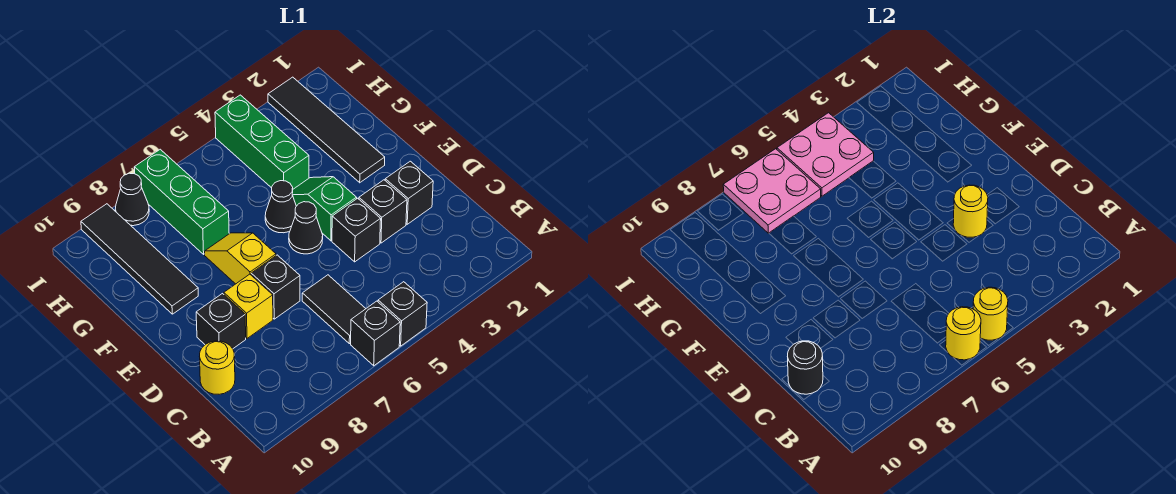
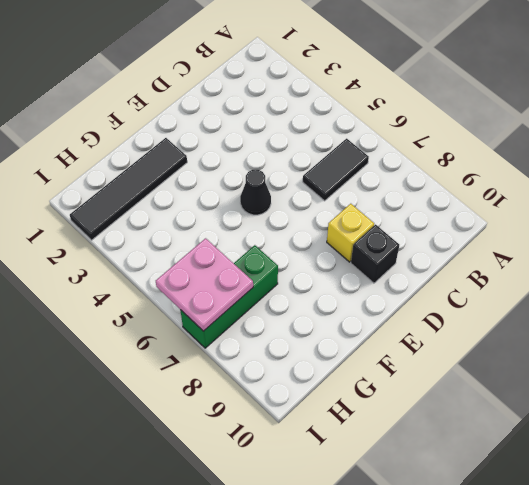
none -> black brick A5 level 1
none -> black brick A6 level 1
none -> yellow round brick C10 level 1

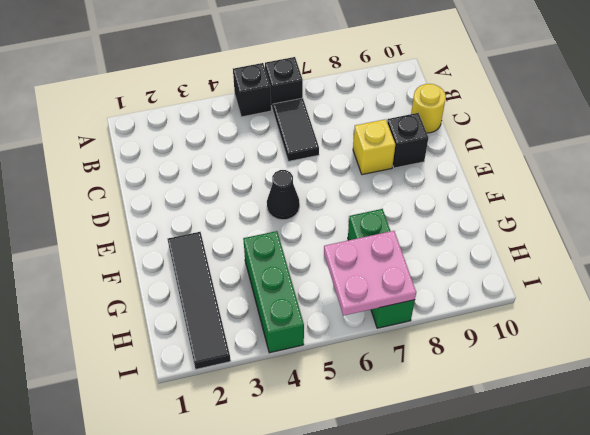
none -> black brick D2 level 1
none -> black brick D3 level 1
none -> black brick D4 level 1

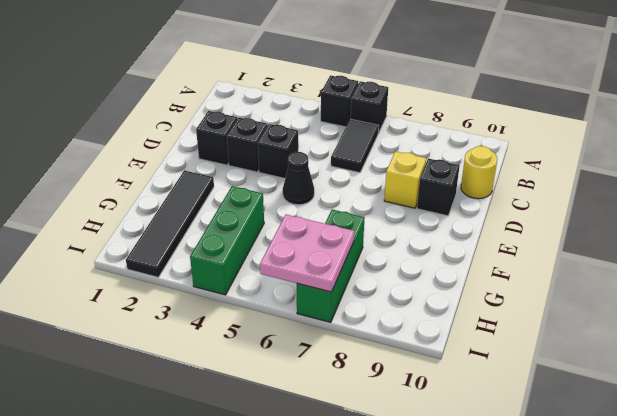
none -> black brick D7 level 1
none -> green slope E4:F4 level 1 top E
none -> yellow slope E7:F7 level 1 top E

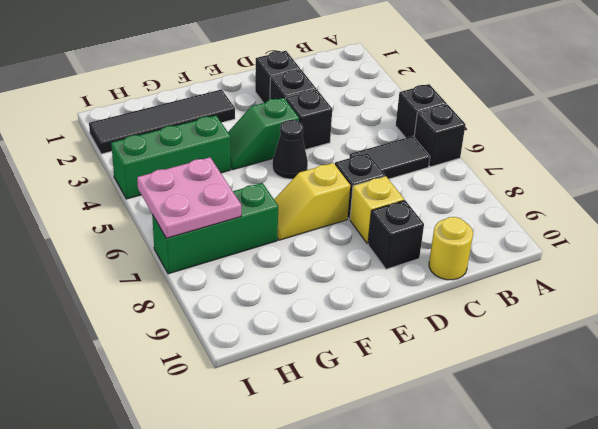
none -> black cone F5 level 1
none -> black tile F9:I9 level 1
none -> black cone I8 level 1

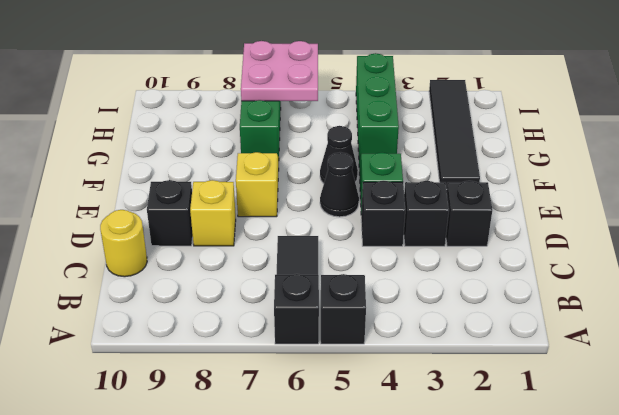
none -> black brick D7 level 1
none -> black tile F9:I9 level 1
none -> black cone I8 level 1

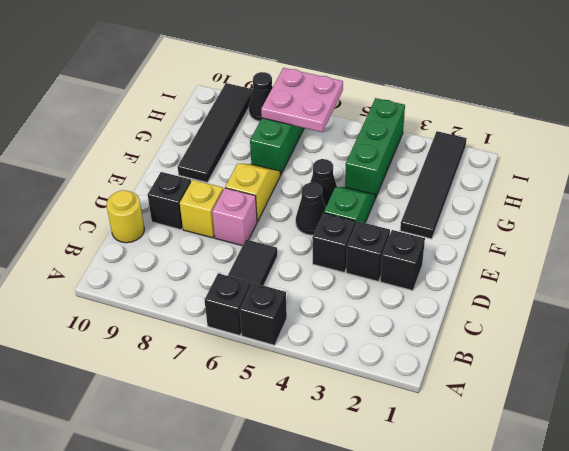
pink brick D7 level 1 -> black brick D7 level 1
none -> yellow round brick A5 level 2
none -> yellow round brick A6 level 2
none -> black round brick C10 level 2

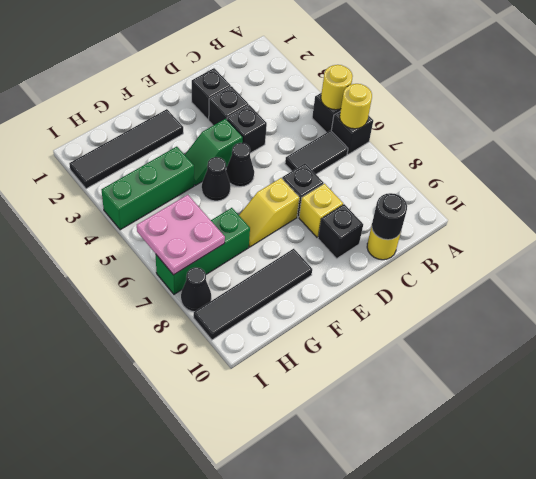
none -> yellow round brick D3 level 2
none -> pink plate H4:I5 level 2

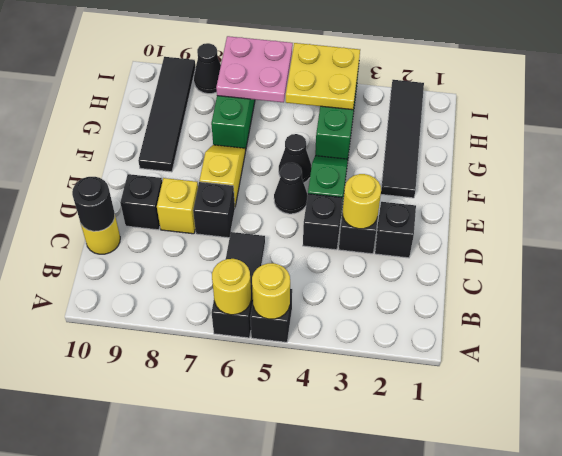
yellow plate H4:I5 level 2 -> pink plate H4:I5 level 2

